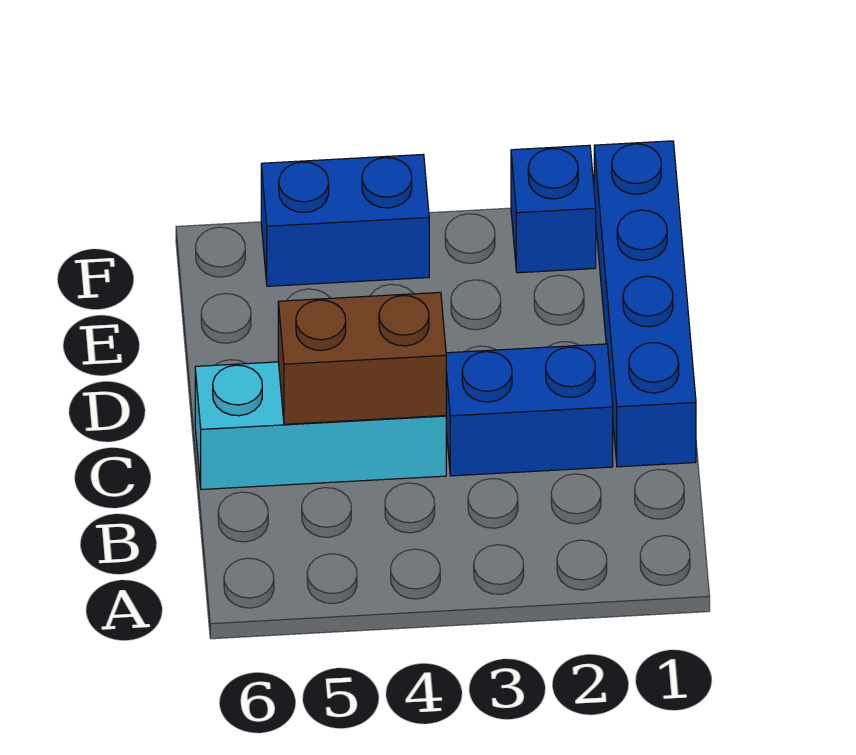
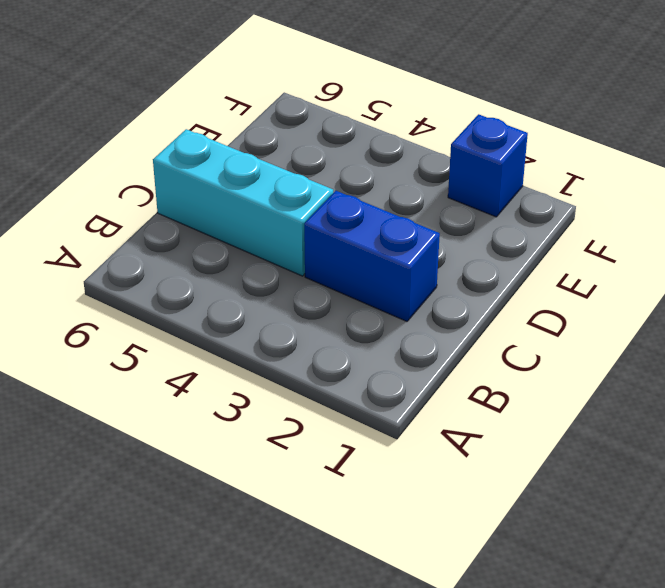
none -> blue brick C1:F1 level 1
none -> blue brick F4:F5 level 1

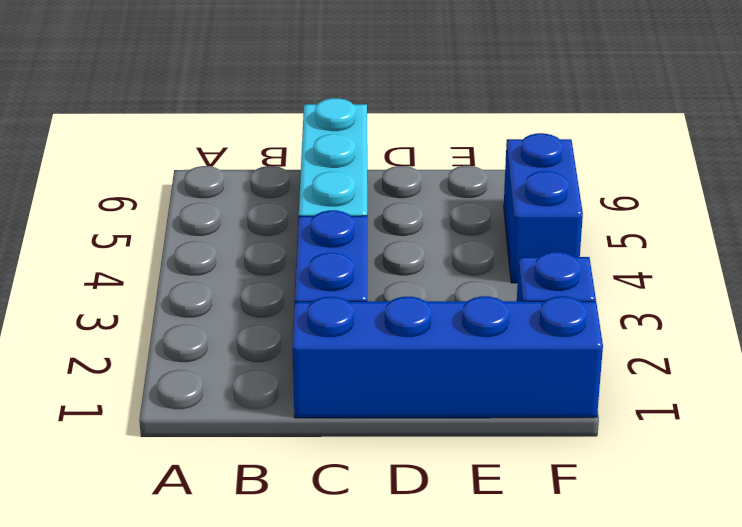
none -> brown brick C4:C5 level 2

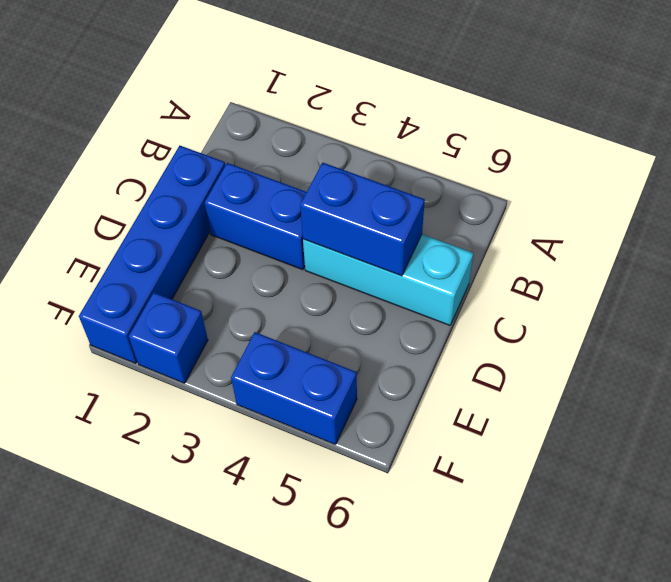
blue brick C4:C5 level 2 -> brown brick C4:C5 level 2

